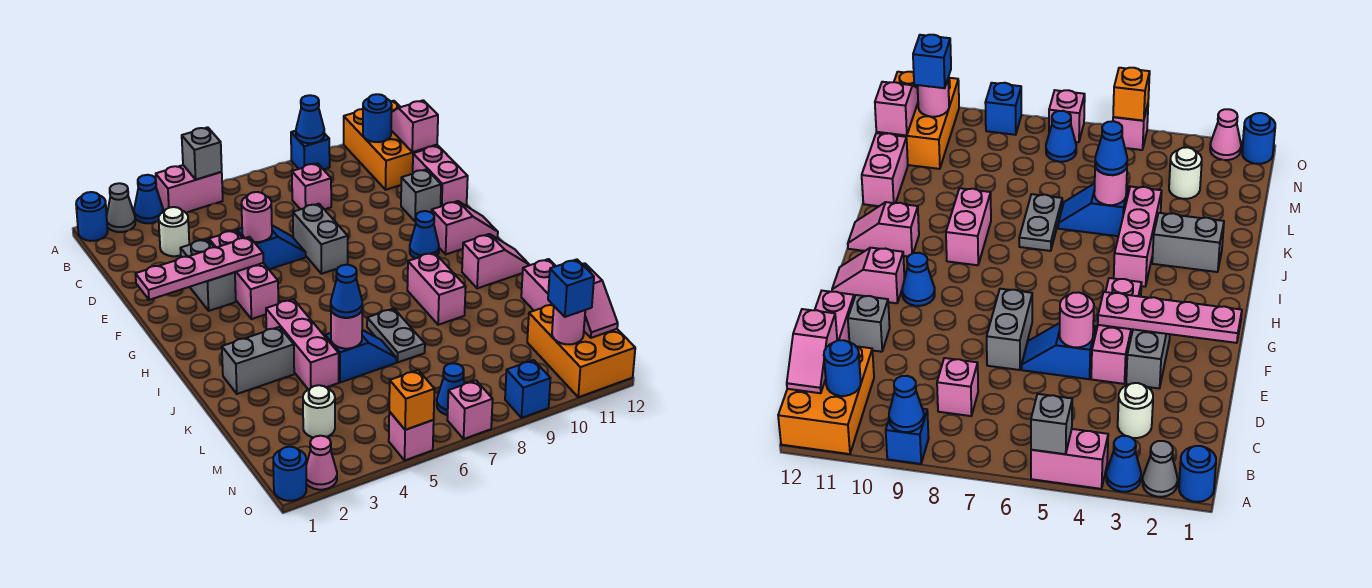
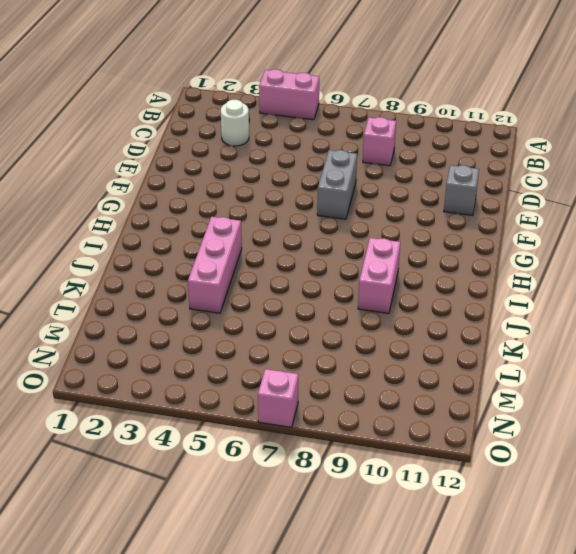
none -> blue round brick A1 level 1
none -> grey cone A2 level 1
none -> blue cone A3 level 1
none -> blue brick A9 level 1

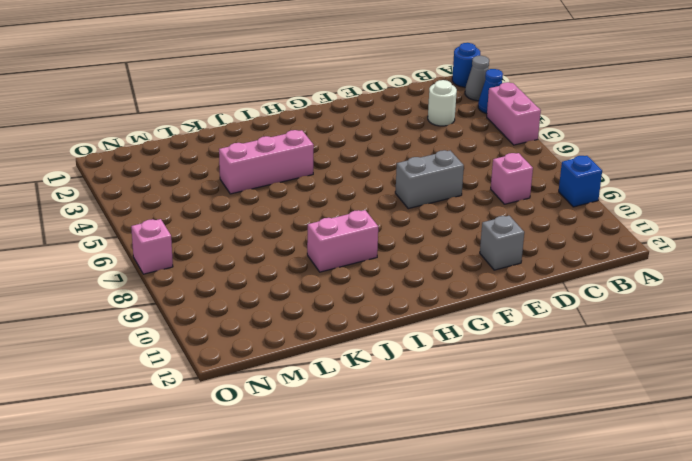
none -> orange brick A11:C12 level 1
none -> pink brick D12:E12 level 1
none -> grey brick E3:F3 level 1
none -> pink brick E4:G4 level 1

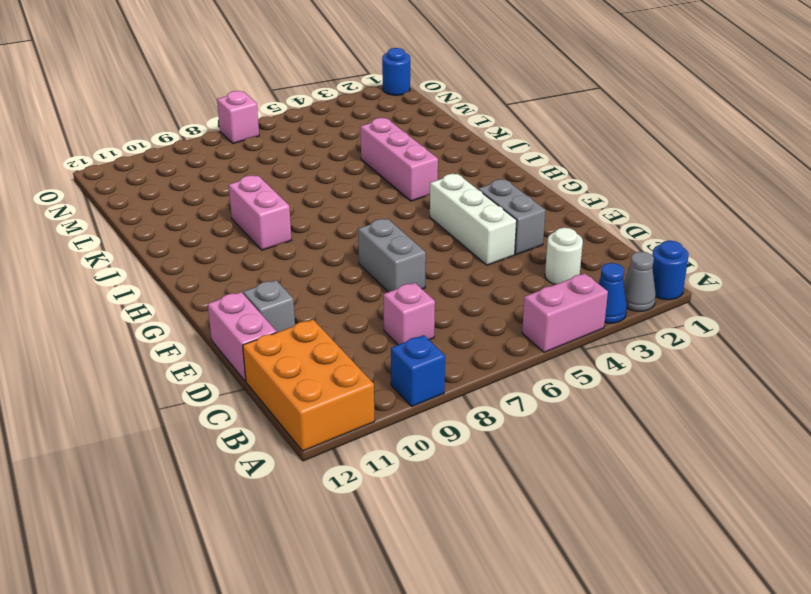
white brick E4:G4 level 1 -> pink brick E4:G4 level 1
none -> blue slope E5:E6 level 1 top 5
none -> blue cone G10 level 1
none -> pink slope G11:G12 level 1 top 11
none -> pink slope I11:I12 level 1 top 11

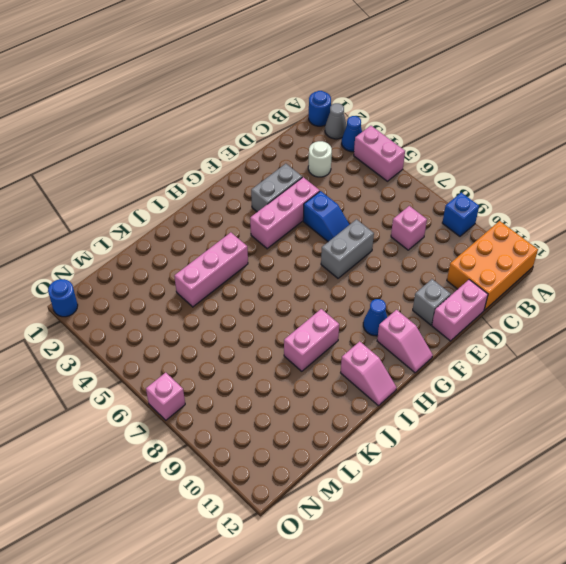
none -> grey brick J2:J3 level 1
none -> grey plate J7:K7 level 1
none -> blue slope K5:K6 level 1 top 5
none -> pink brick K12:L12 level 1

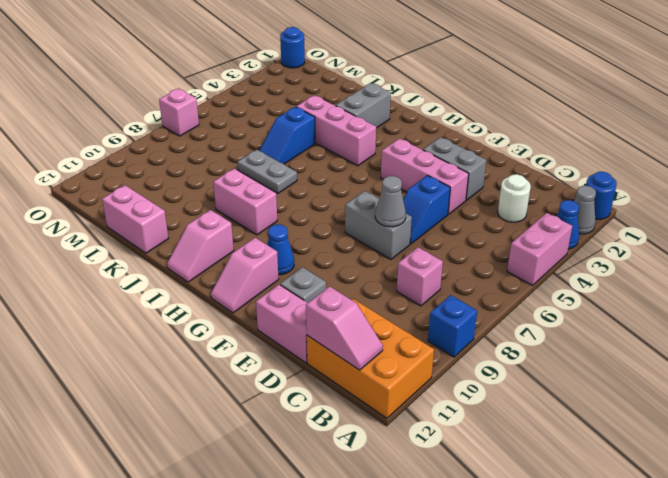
grey cone E7 level 2 -> none
none -> white round brick M3 level 1
none -> orange brick M11:O12 level 1
none -> blue cone N7 level 1
none -> pink cone O2 level 1

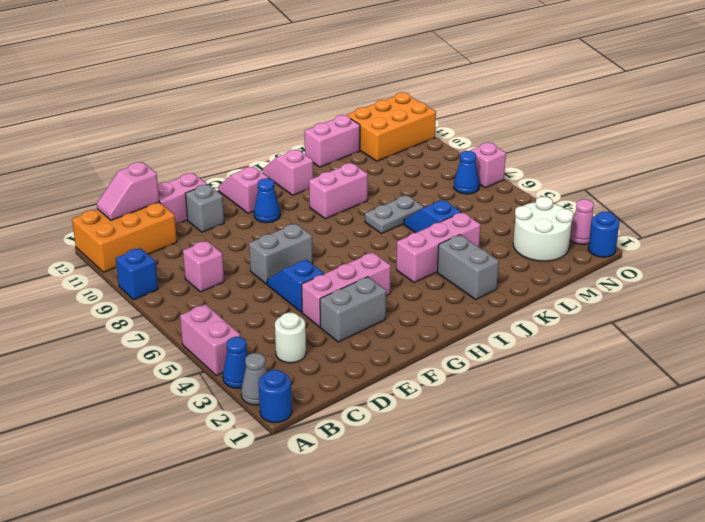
white round brick M2:N3 level 1 -> white round brick M3 level 1
none -> pink brick O5 level 1
none -> blue brick O9 level 1
none -> grey brick A5 level 2
none -> blue cone A9 level 2

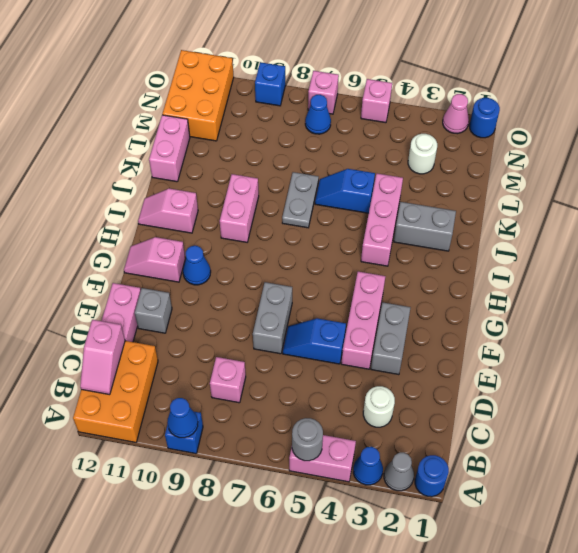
grey round brick A5 level 2 -> grey brick A5 level 2
none -> blue round brick B11 level 2
none -> pink round brick E5 level 2
none -> pink plate F1:F4 level 2
none -> pink round brick K5 level 2

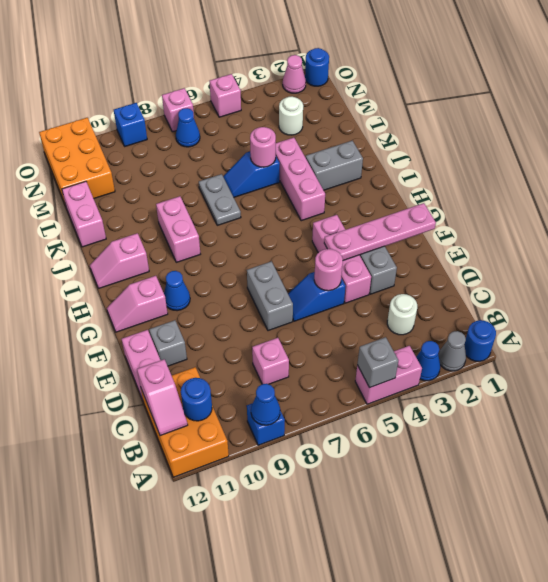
none -> pink slope M12:N12 level 2 top M
none -> pink round brick N11 level 2
none -> orange brick O5 level 2
none -> blue cone K5 level 3

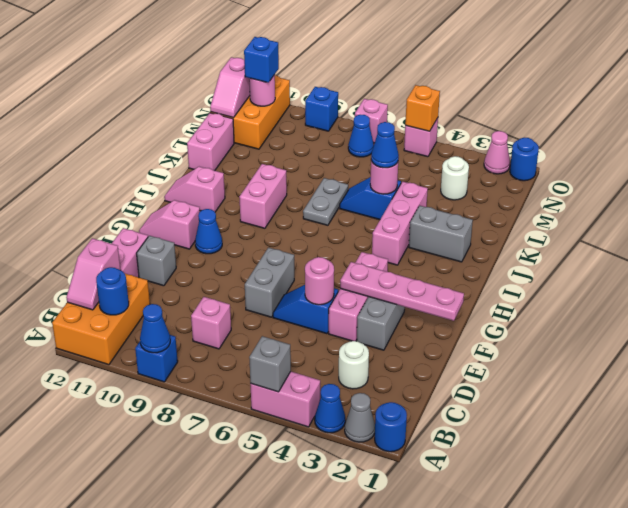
pink slope M12:N12 level 2 top N -> pink slope M12:N12 level 2 top M

